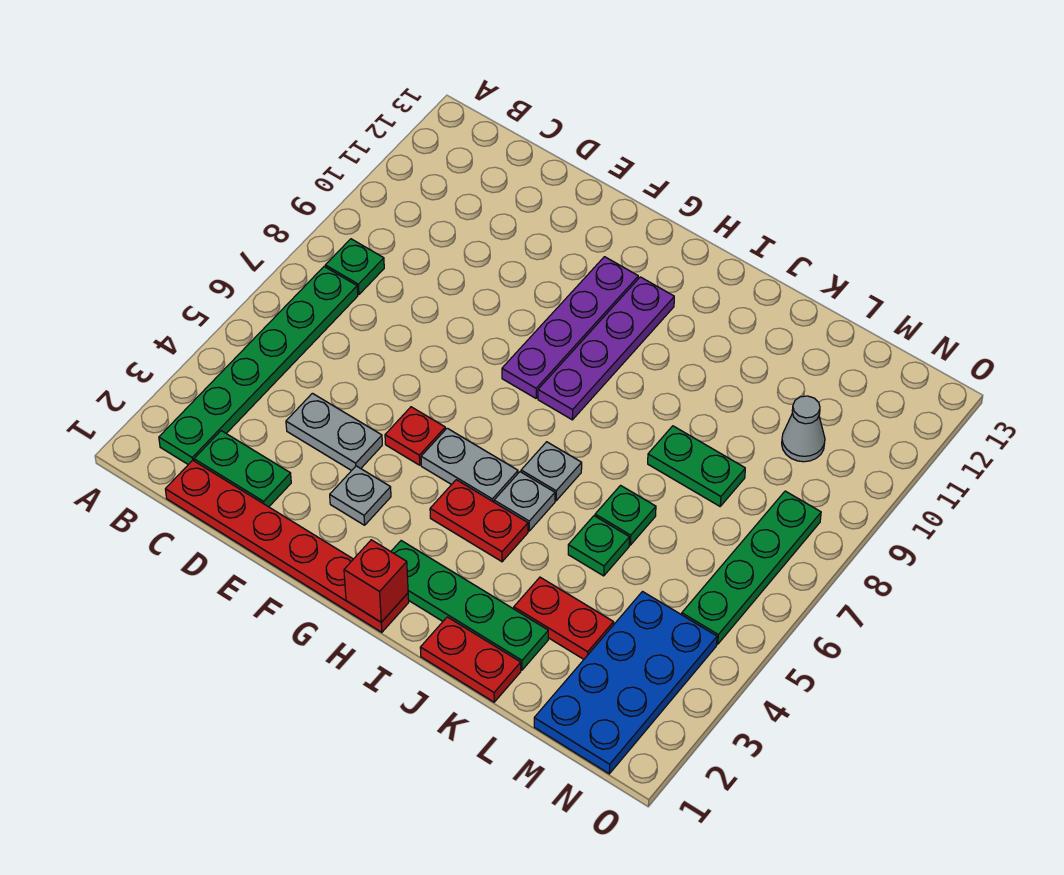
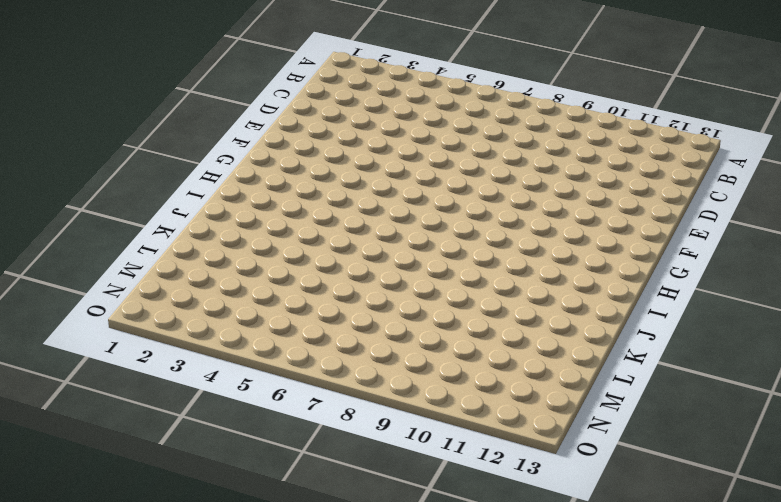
none -> green plate B2:B7 level 1
none -> green plate B8 level 1
none -> red plate C1:H1 level 1

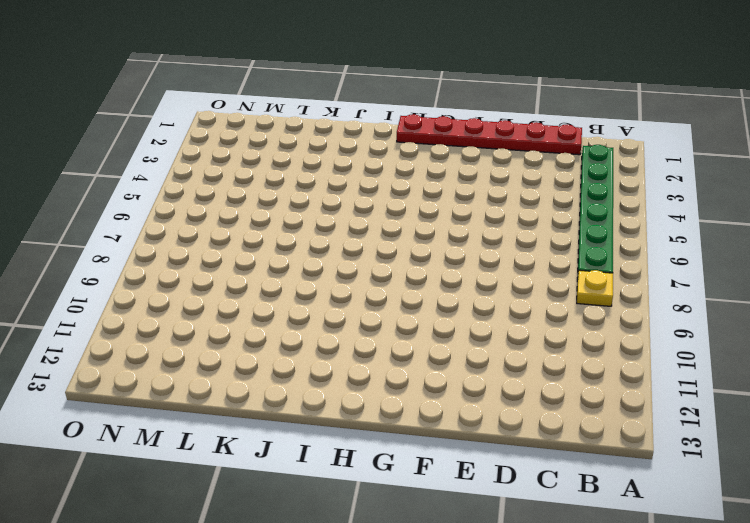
yellow plate B8 level 1 -> green plate B8 level 1
none -> green plate C2:D2 level 1
none -> grey plate D4:E4 level 1
none -> grey plate F3 level 1

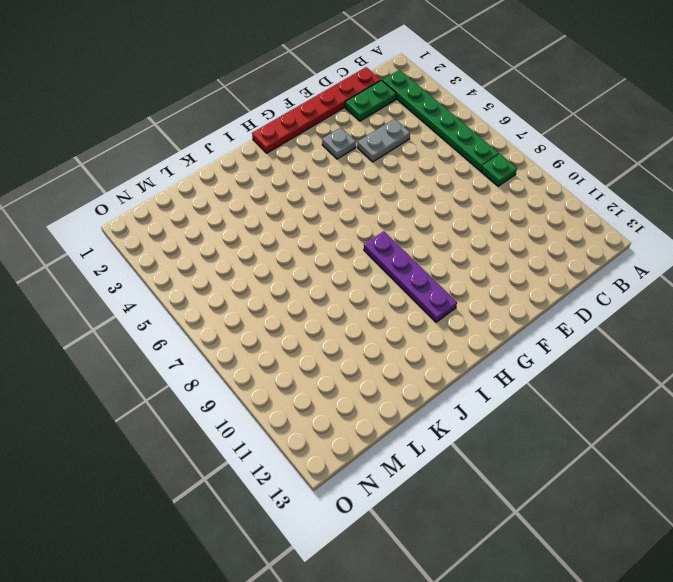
none -> red plate F5 level 1
none -> grey plate G5:H5 level 1
none -> purple plate G8:G11 level 1

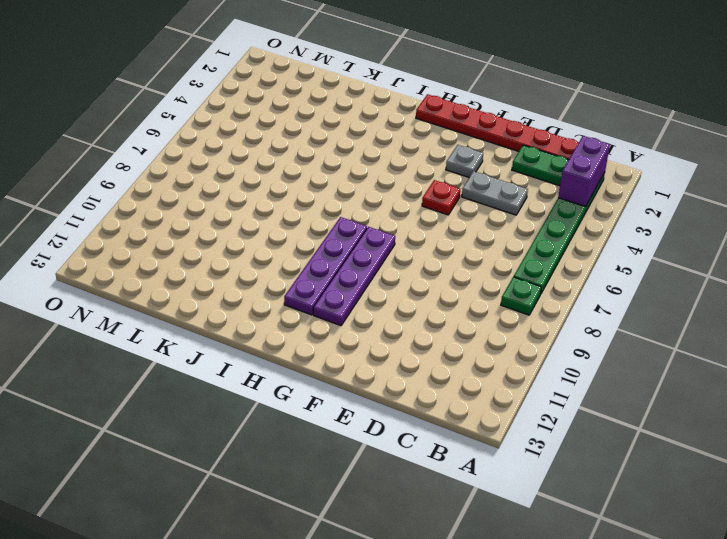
purple brick B2:B3 level 2 -> none
none -> grey plate G5:H5 level 1
none -> green plate H2:K2 level 1
none -> red plate H4:I4 level 1

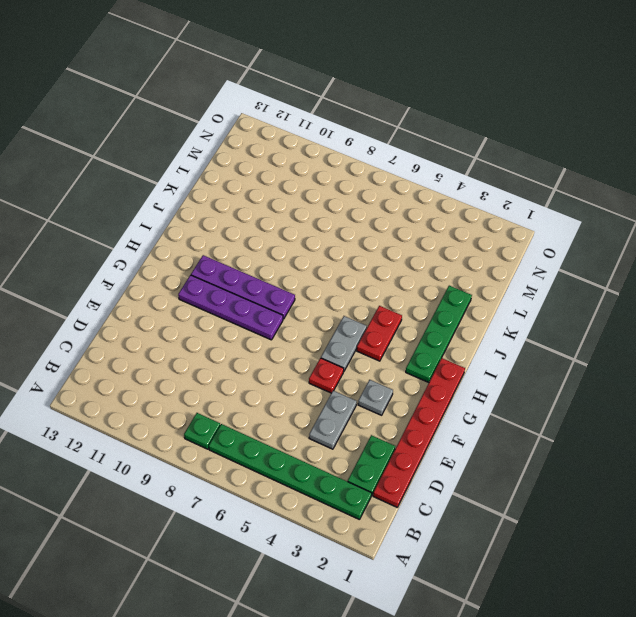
none -> grey plate I5 level 1
none -> grey plate I6 level 1
none -> red plate J1:K1 level 1

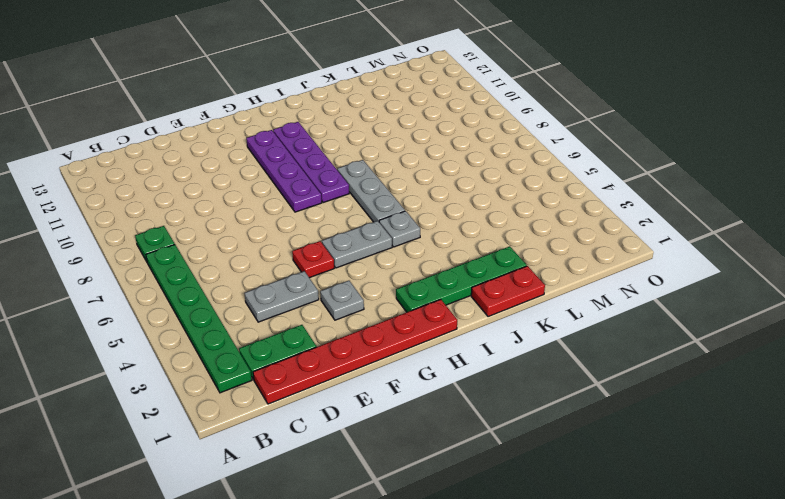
grey plate I6:I8 level 1 -> grey plate I6 level 1
none -> red plate H4:I4 level 1
none -> red plate K3:L3 level 1
none -> green plate K5 level 1

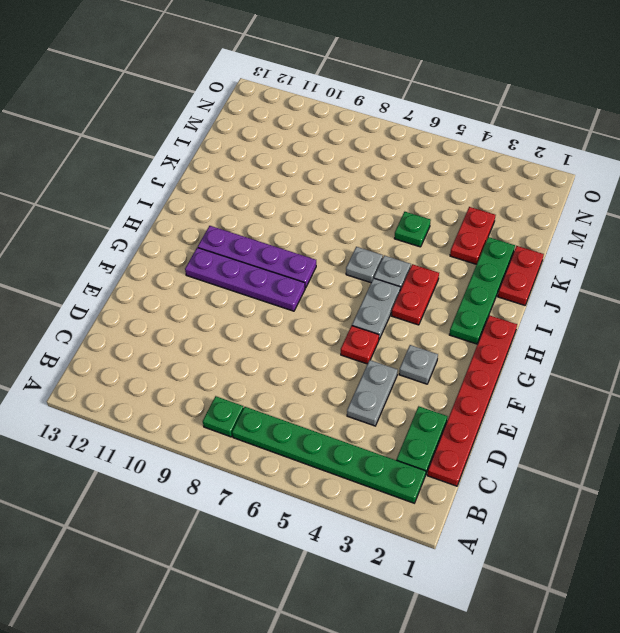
none -> green plate K6 level 1
none -> green plate K8:L8 level 1
none -> blue plate M1:N4 level 1

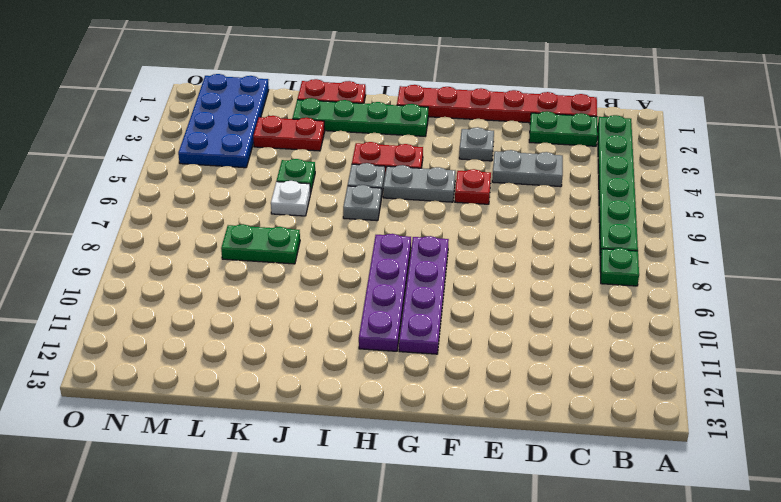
white plate K6 level 1 -> green plate K6 level 1
none -> grey cone M10 level 1
none -> green plate N5:N8 level 1
none -> red brick H1 level 2

